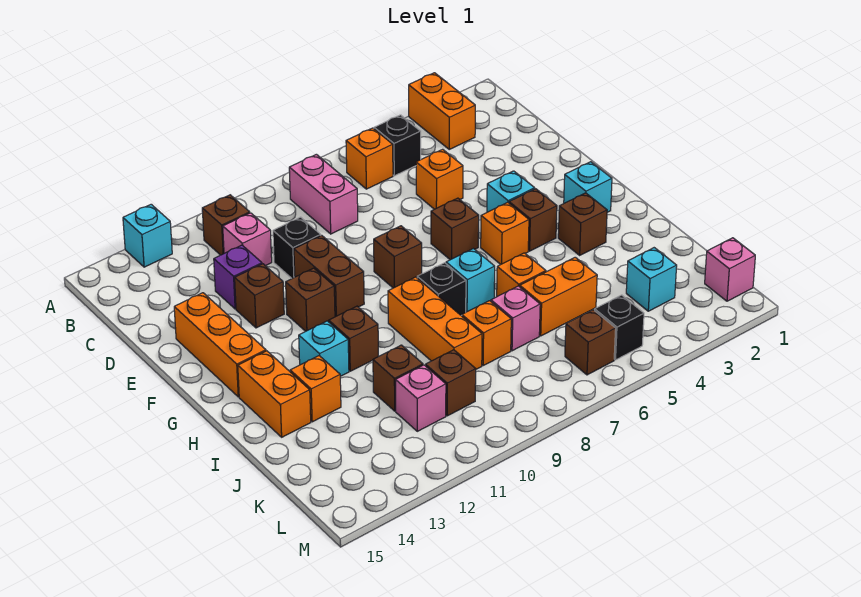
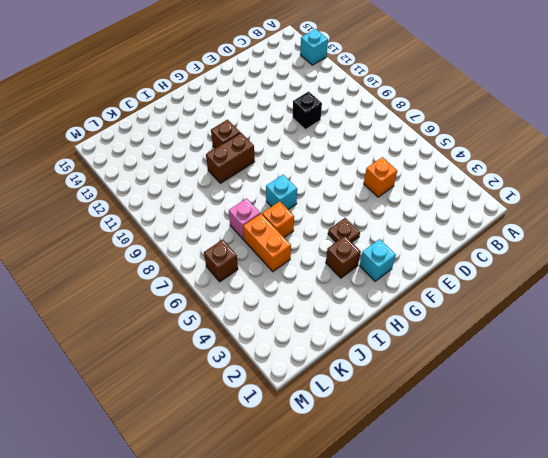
brown plate G4 level 1 -> brown brick G4 level 1
brown brick H10:I10 level 1 -> brown brick E10:F10 level 1
none -> orange brick A3:B3 level 1
none -> black brick B5 level 1
none -> orange brick B6 level 1
none -> pink brick B8:C8 level 1

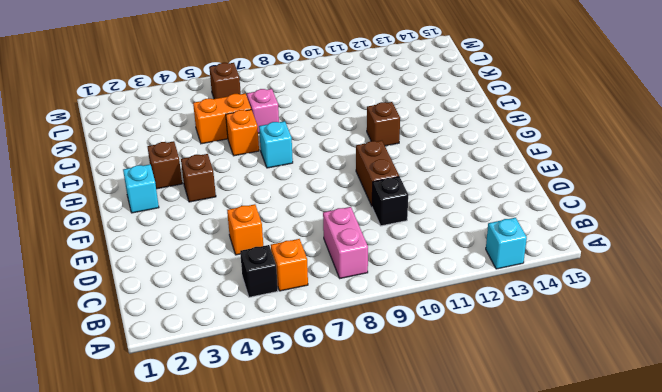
none -> orange brick A3:B3 level 1
none -> brown brick B11 level 1
none -> pink brick C11 level 1
none -> purple brick D12 level 1

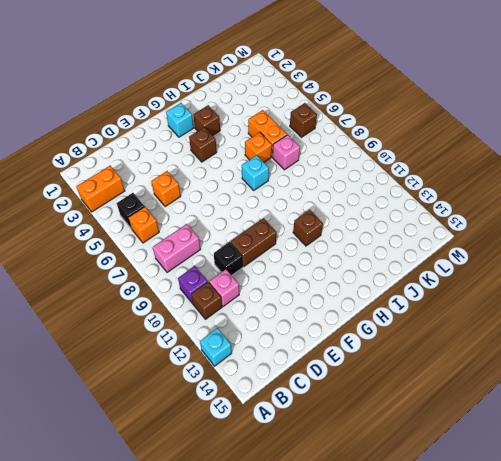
purple brick B10 level 1 -> purple brick D12 level 1
none -> brown brick E12 level 1
none -> orange brick E14:G14 level 1
none -> cyan brick F4 level 1
none -> brown brick F6 level 1

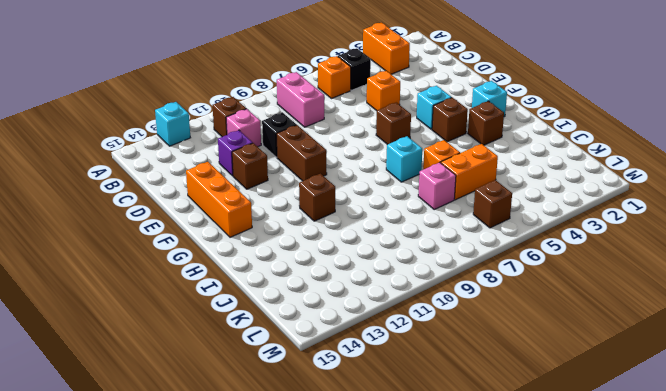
none -> brown brick F8 level 1
none -> brown brick F11 level 1
none -> orange brick G5 level 1
none -> black brick H8 level 1

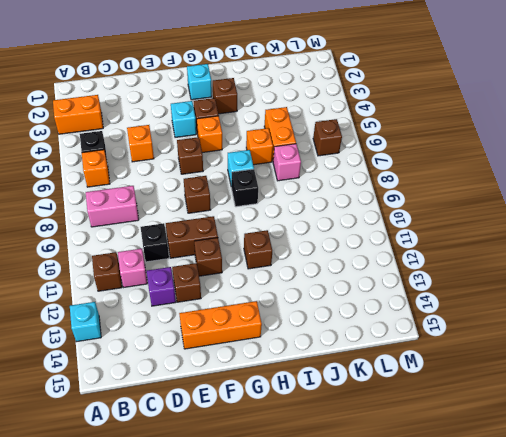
none -> orange brick H9:J9 level 1
none -> cyan brick H12 level 1
none -> orange brick H14:I14 level 1
none -> orange brick I13 level 1

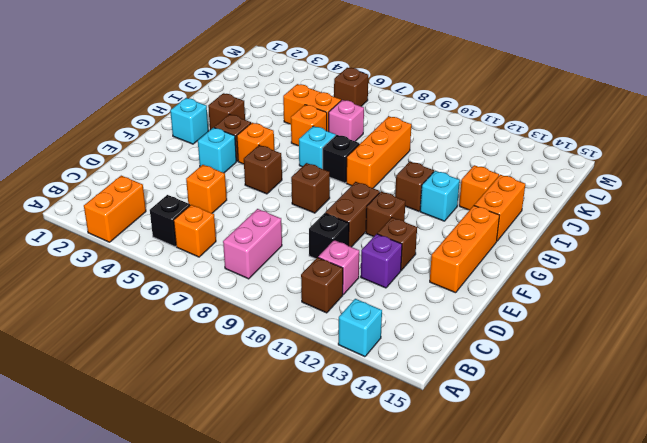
none -> orange brick J8 level 1
none -> brown brick J11 level 1
none -> cyan brick K3 level 1
none -> brown brick K10 level 1

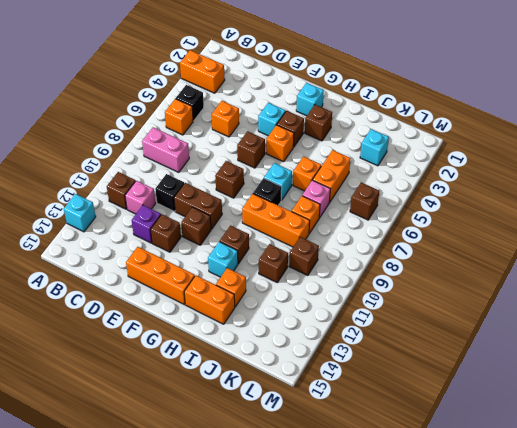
none -> pink brick K11 level 1
none -> pink brick L1 level 1
none -> black brick L5 level 1

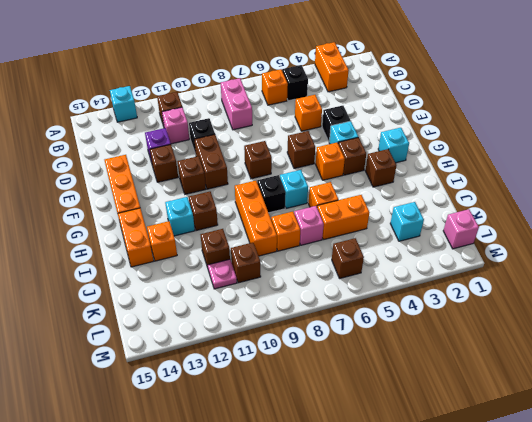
black brick E4 level 1 -> black brick L5 level 1
pink plate K11 level 1 -> pink brick K11 level 1

